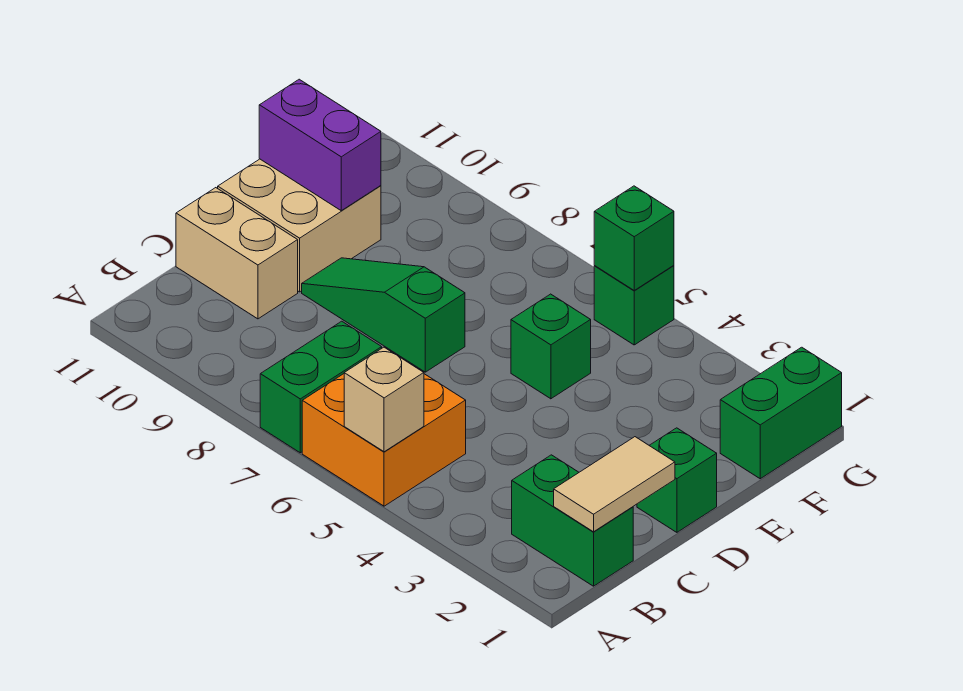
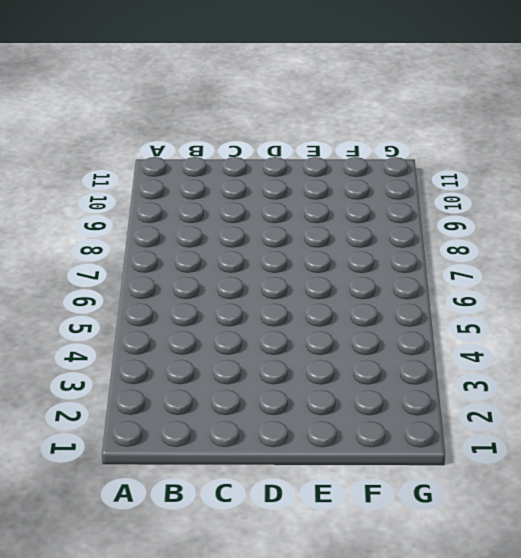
none -> orange brick A5:B6 level 1
none -> green brick A7:B7 level 1
none -> green brick B1:B2 level 1

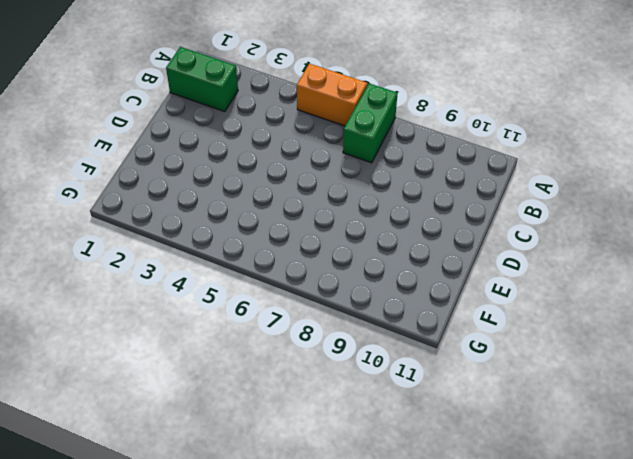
orange brick A5:A6 level 1 -> orange brick A5:B6 level 1
none -> tan brick C10:C11 level 1
none -> green brick D1 level 1
none -> green slope D7:D9 level 1 top 7

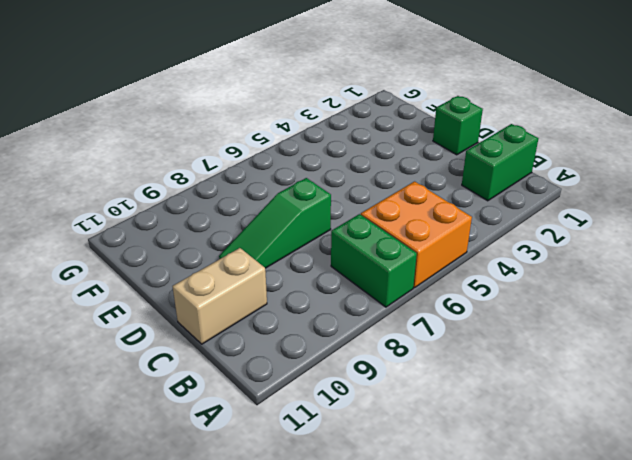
none -> tan brick D10:E11 level 1
none -> green brick E5 level 1
none -> green brick F1:G1 level 1

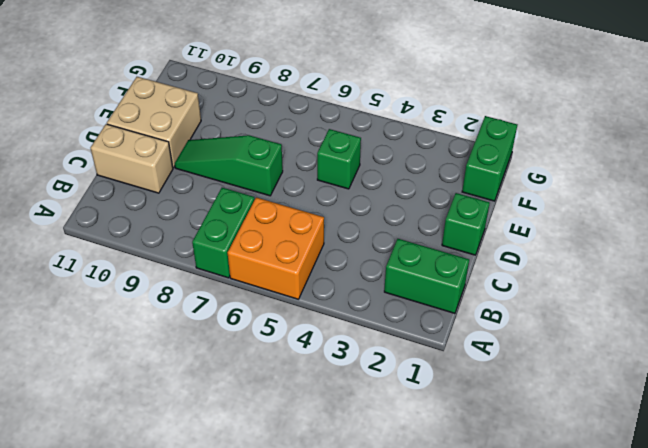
none -> green brick G5 level 1
none -> tan brick A5 level 2
none -> tan tile B1:C1 level 2

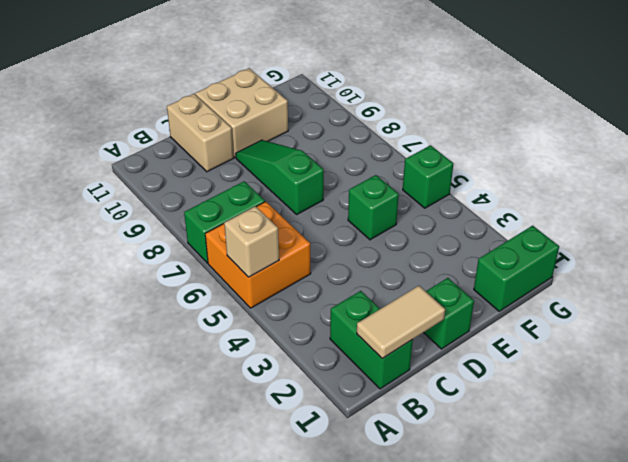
none -> purple brick E10:E11 level 2
none -> green brick G5 level 2

